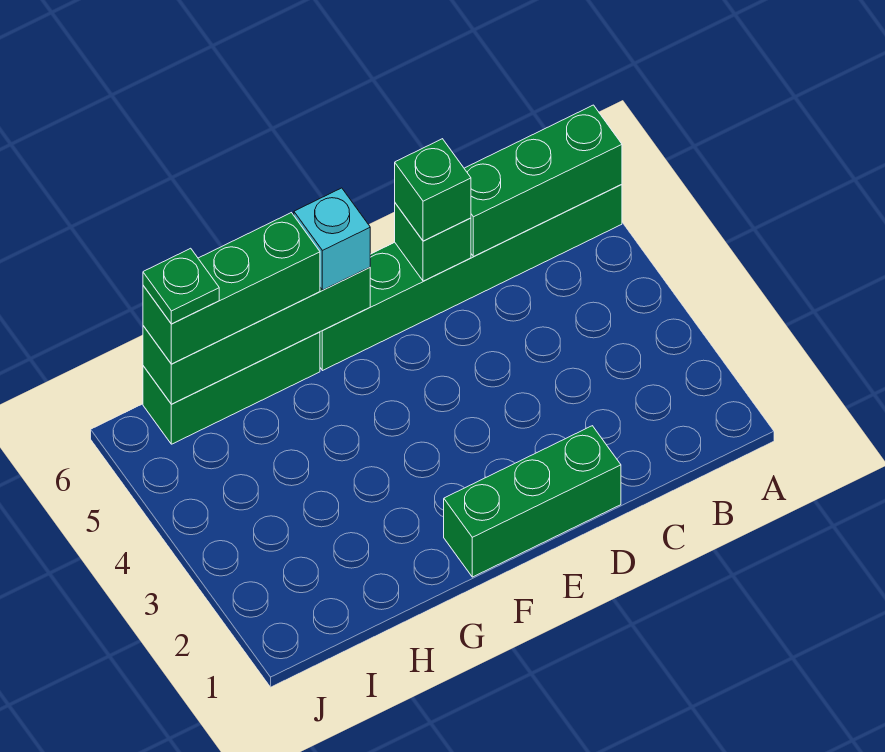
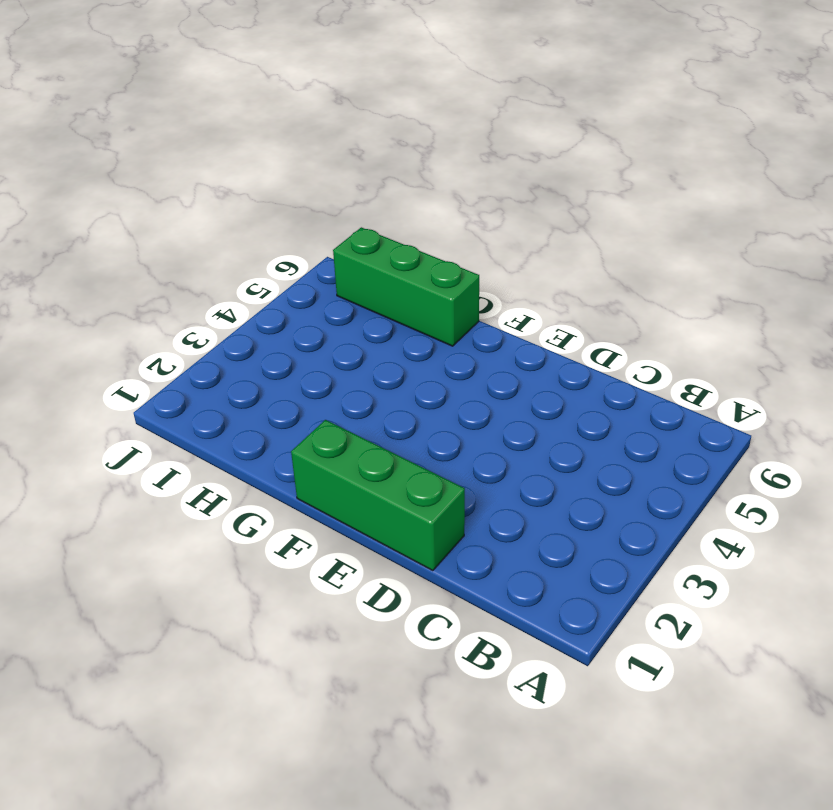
none -> green brick A6:F6 level 1
none -> green brick A6:C6 level 2

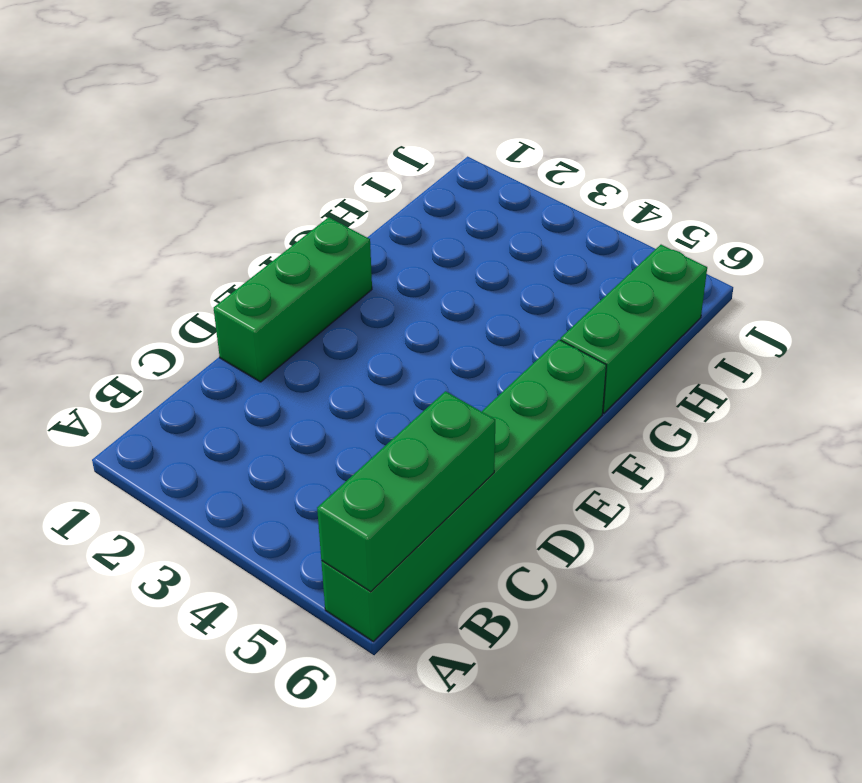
none -> green brick D6 level 2
none -> green brick F6:I6 level 2

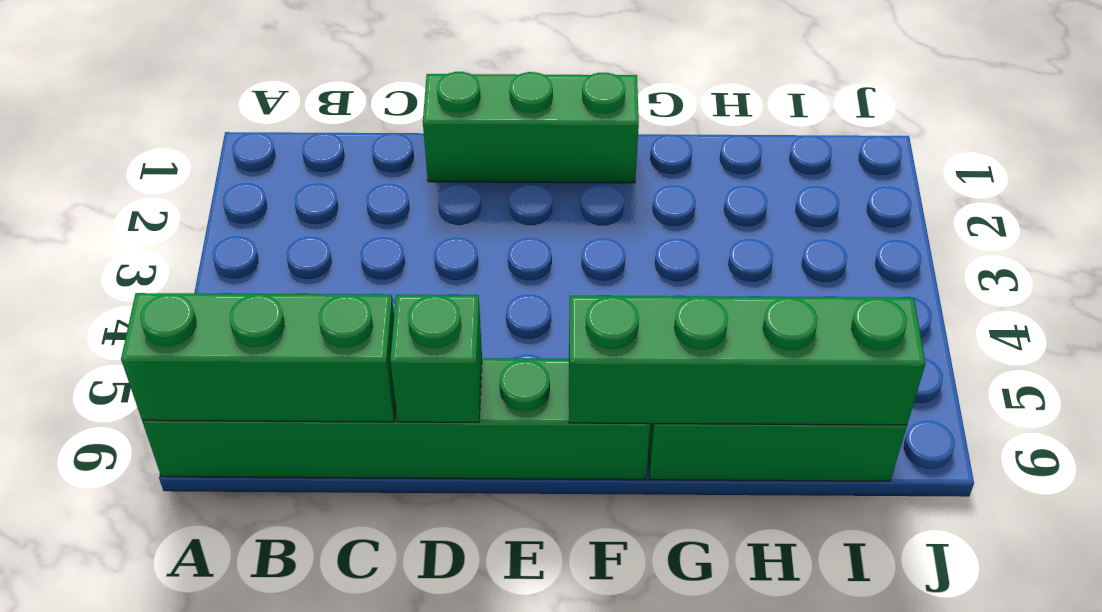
none -> green brick D6 level 3
none -> cyan brick F6 level 3

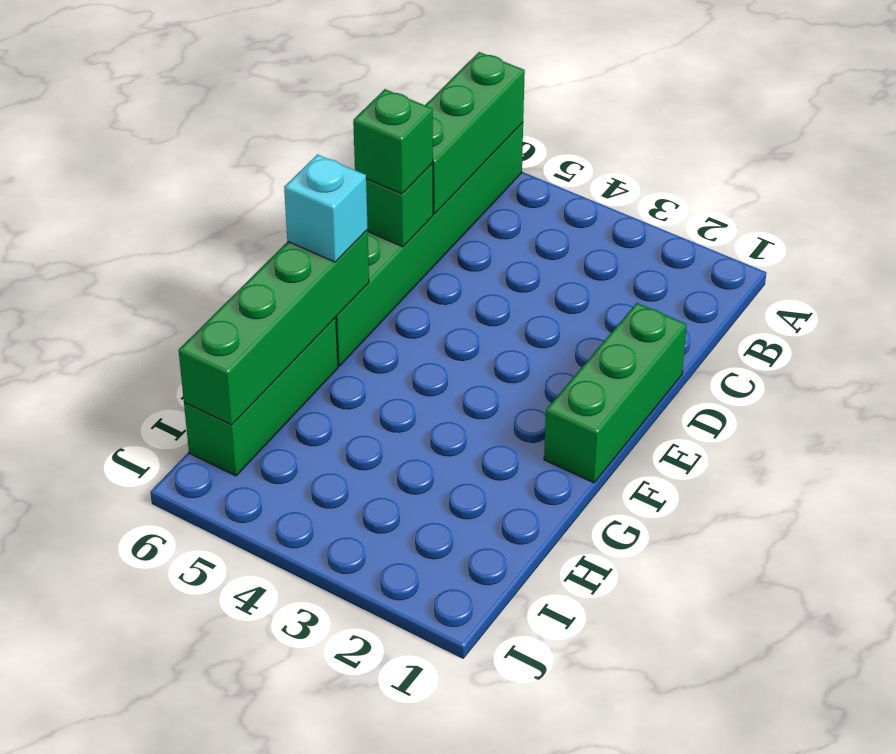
none -> green brick G6:I6 level 3
none -> green plate I6 level 4

